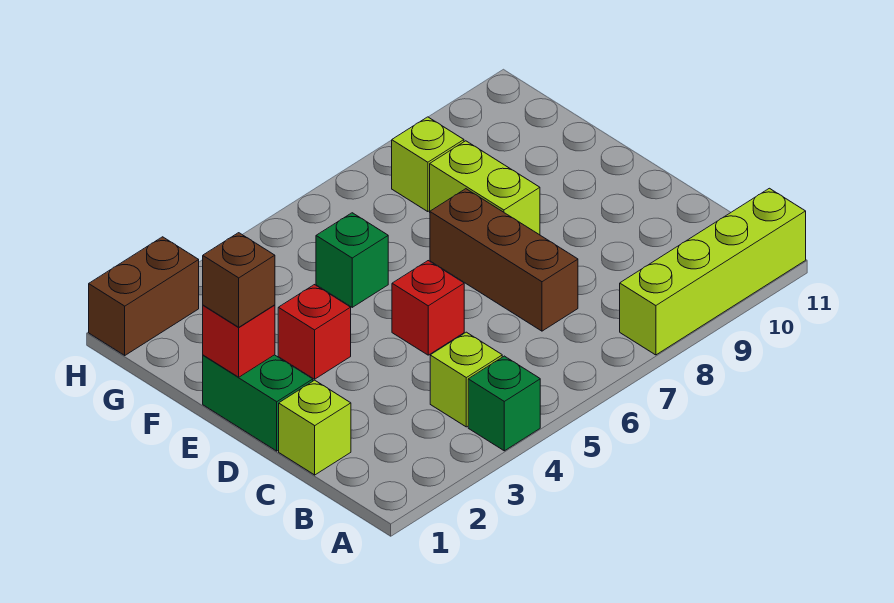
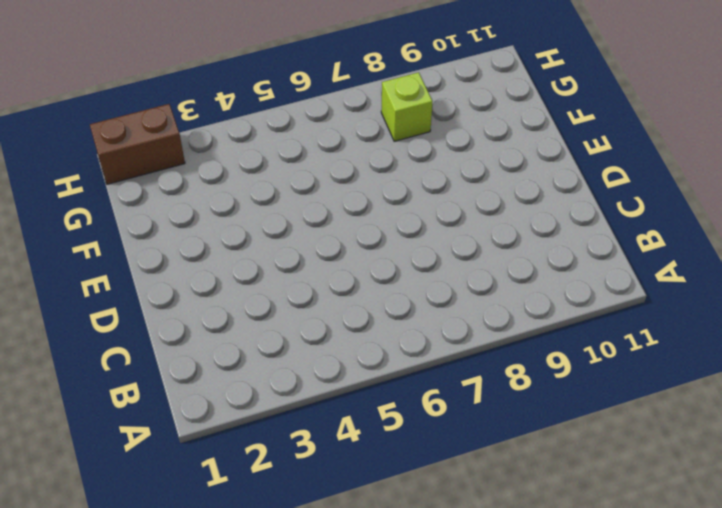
none -> green brick A4 level 1
none -> lime brick A8:A11 level 1
none -> lime brick B4 level 1

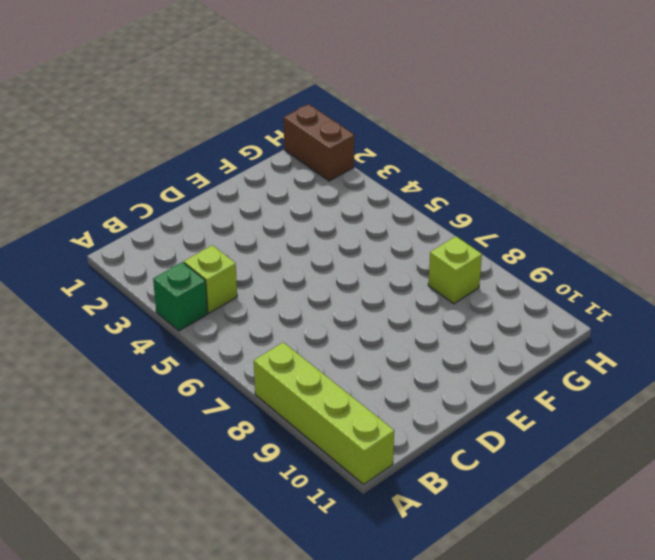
none -> lime brick C1 level 1
none -> brown brick C7:E7 level 1
none -> green brick D1:E1 level 1

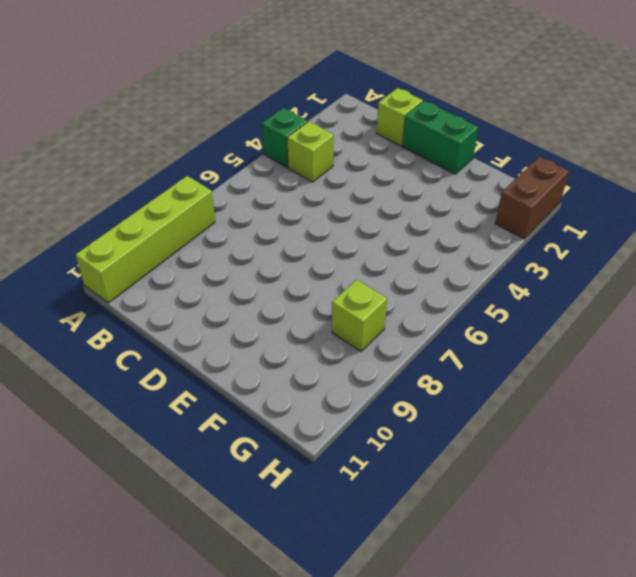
none -> brown brick C7:E7 level 1
none -> red brick D5 level 1
none -> red brick E3 level 1

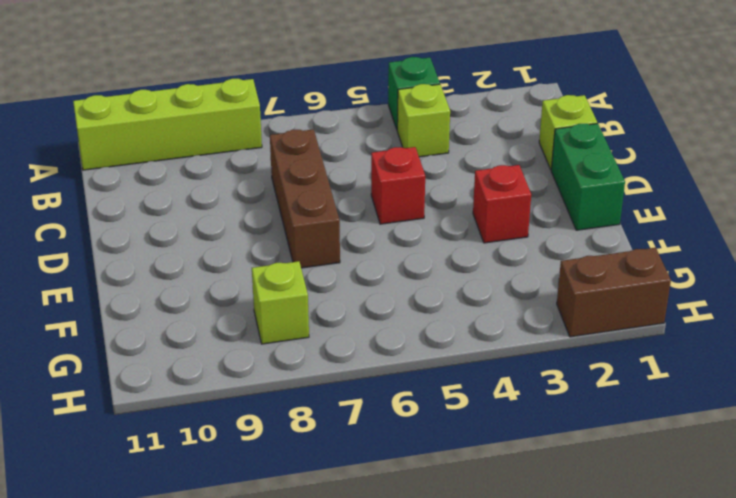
none -> lime brick E8:F8 level 1
none -> green brick F5 level 1
none -> red brick E1 level 2

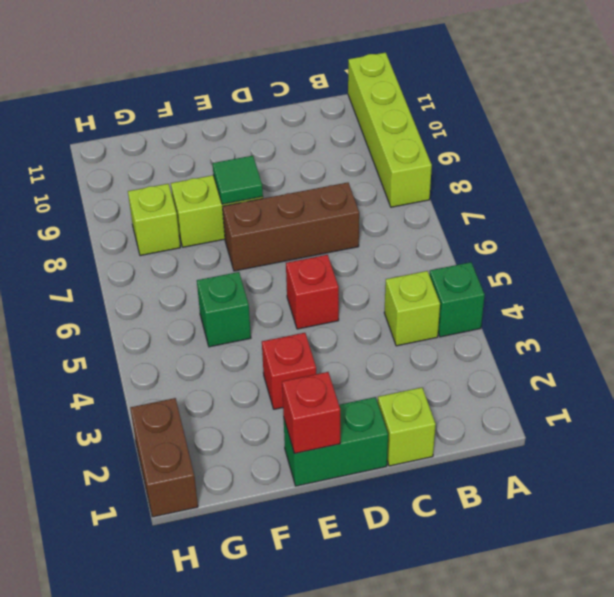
green tile E8 level 2 -> none
none -> brown brick E1 level 3

